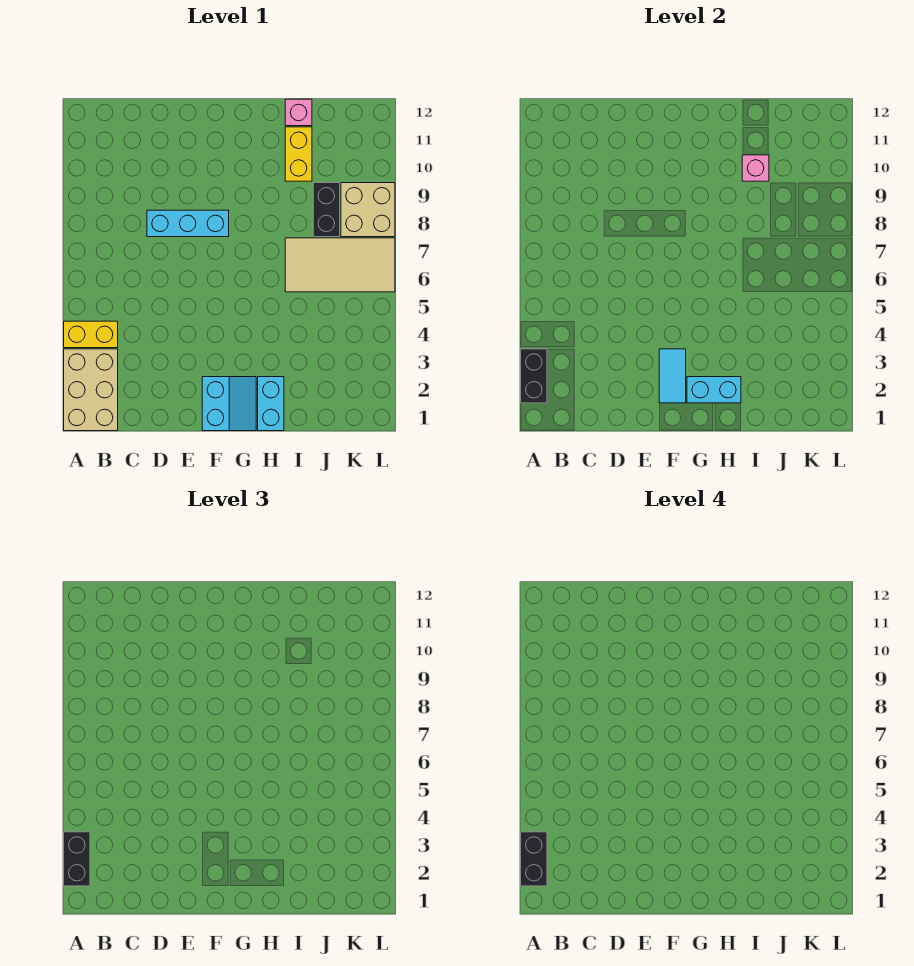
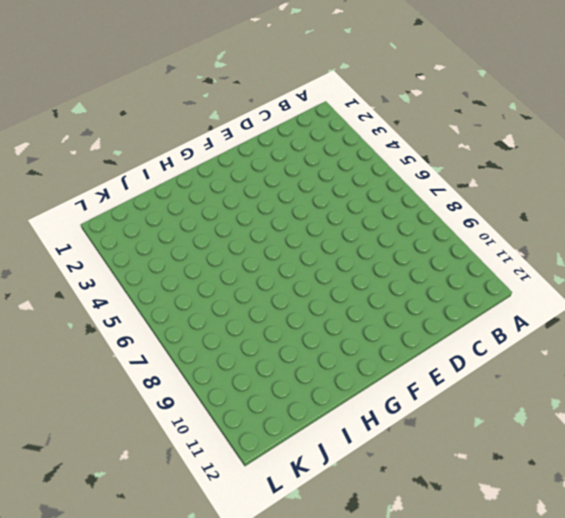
none -> tan brick A1:B3 level 1
none -> yellow brick A4:B4 level 1
none -> cyan brick D8:F8 level 1

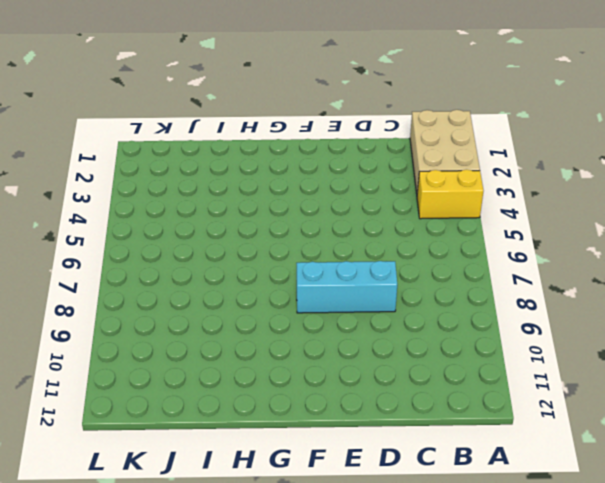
none -> cyan slope F1:G2 level 1 top F
none -> cyan brick H1:H2 level 1
none -> tan tile I6:L7 level 1

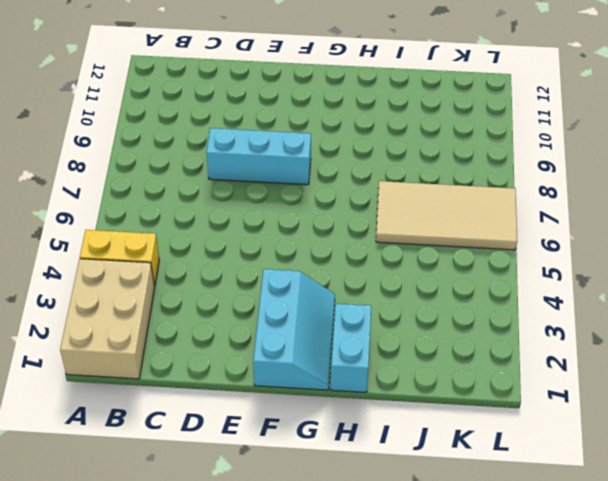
cyan slope F1:G3 level 1 top F -> cyan slope F1:G2 level 1 top F
none -> yellow brick I10:I11 level 1
none -> pink brick I12 level 1
none -> black brick J8:J9 level 1

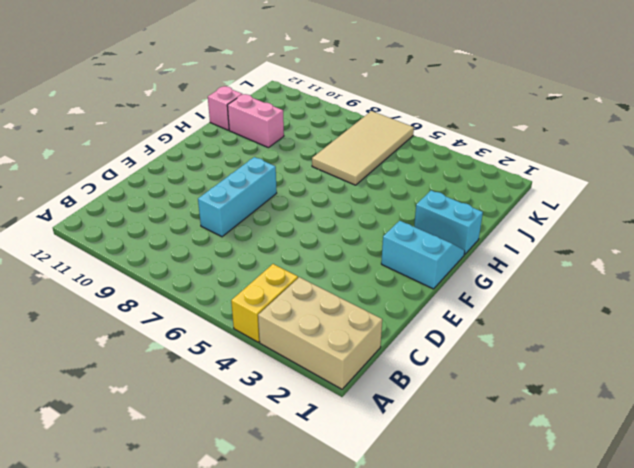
pink brick I10:I11 level 1 -> yellow brick I10:I11 level 1
none -> black brick J8:J9 level 1
none -> tan brick K8:L9 level 1
none -> black brick A2:A3 level 2

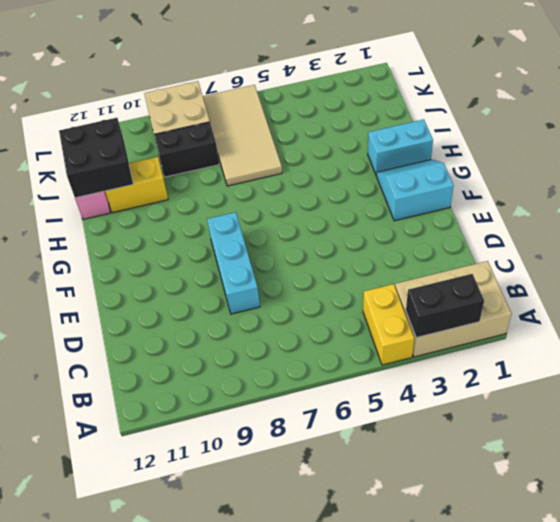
black brick I11:J12 level 2 -> none
none -> cyan tile F2:F3 level 2
none -> cyan brick G2:H2 level 2
none -> pink brick I10 level 2

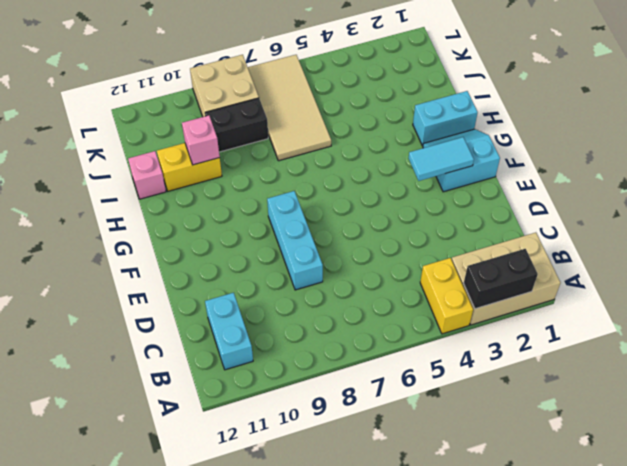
cyan brick B11:C11 level 1 -> cyan brick G2:H2 level 2
none -> black brick A2:A3 level 3
none -> black brick A2:A3 level 4

